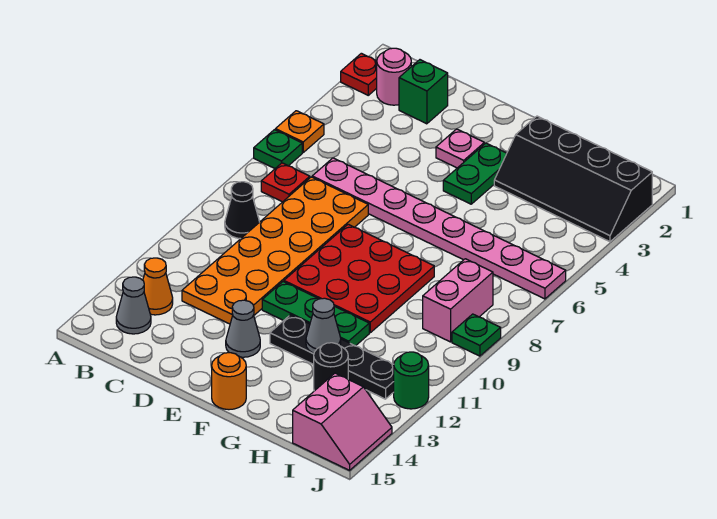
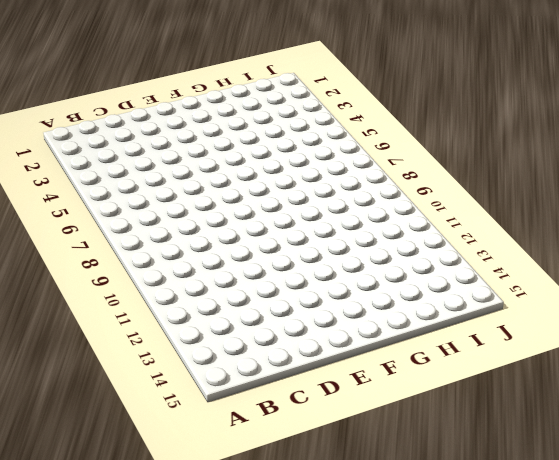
none -> red plate A2 level 1
none -> orange plate A5 level 1
none -> green plate A6 level 1

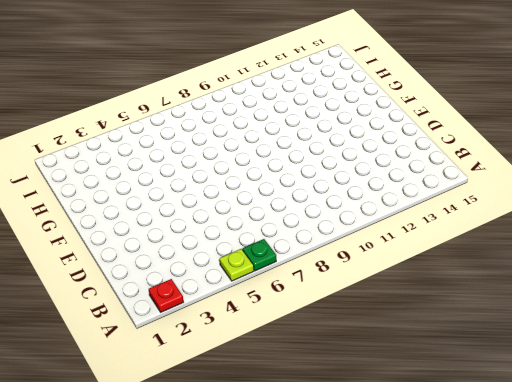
lime plate A5 level 1 -> orange plate A5 level 1
none -> pink round brick B2 level 1
none -> red plate B7 level 1
none -> black cone B9 level 1

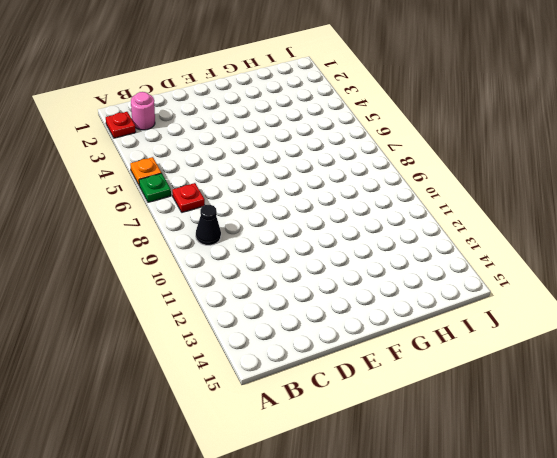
none -> orange cone B13 level 1
none -> grey cone B14 level 1
none -> green brick C2 level 1

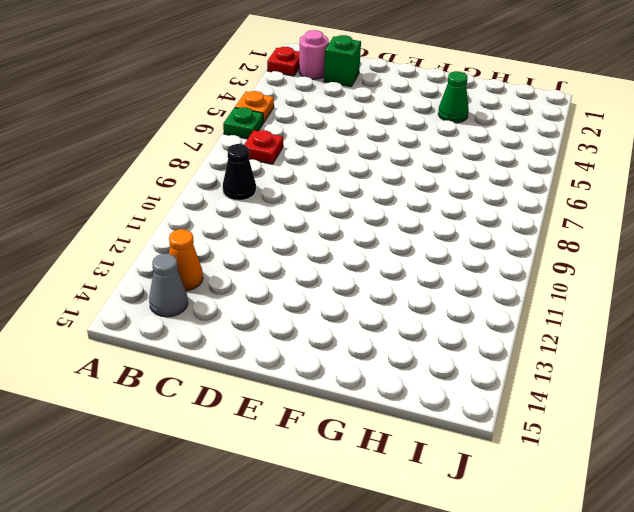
green cone G3 level 1 -> black slope G2:J3 level 1 top 2
none -> pink plate C6:J6 level 1
none -> orange plate C7:D12 level 1
none -> pink plate E3 level 1

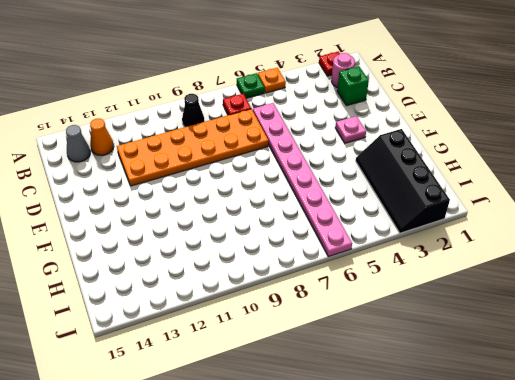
none -> red plate E8:G10 level 1
none -> green plate E11:G11 level 1
none -> grey cone E13 level 1

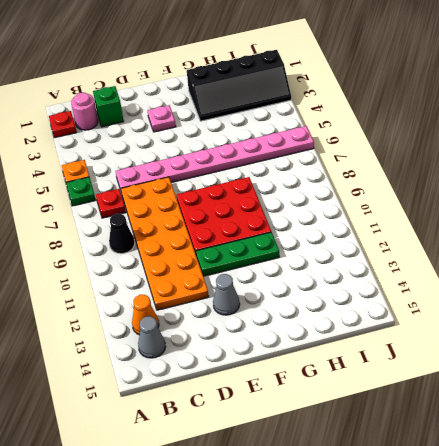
none -> green plate F3:F4 level 1
none -> black plate F12:I12 level 1
none -> orange round brick F15 level 1

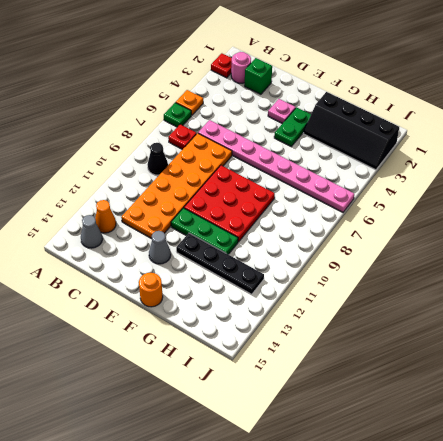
none -> black round brick H13 level 1
none -> pink brick I8:I9 level 1
none -> pink slope I14:J15 level 1 top I

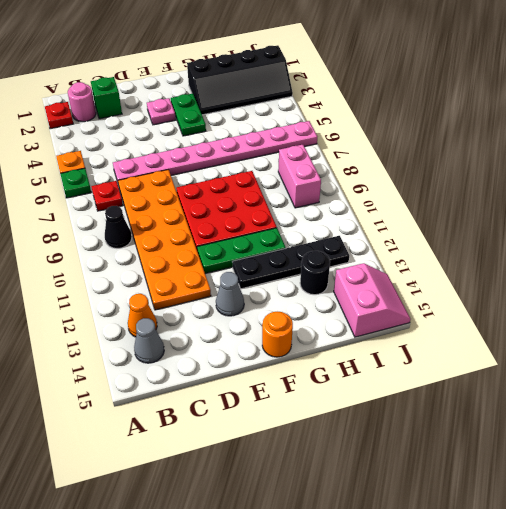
none -> green plate J9 level 1
none -> green round brick J12 level 1
none -> grey cone G12 level 2

